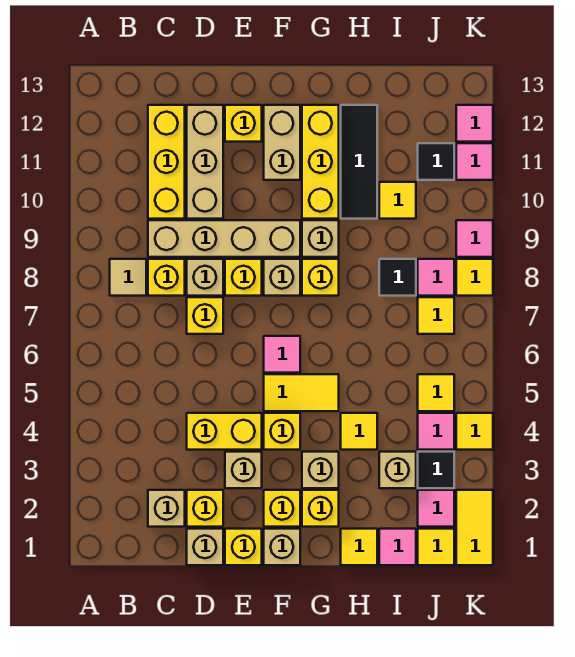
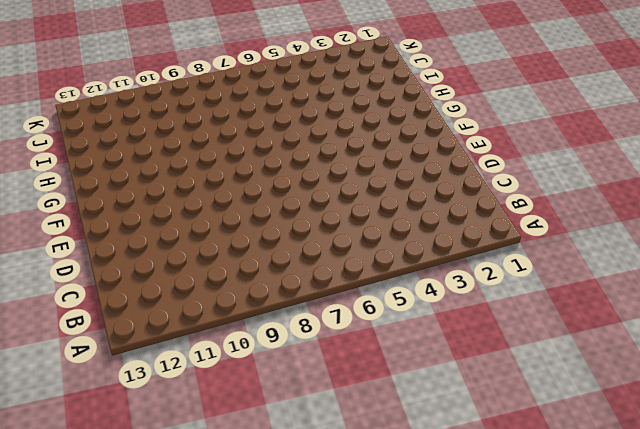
none -> tan tile B8 level 1
none -> tan brick C2 level 1
none -> yellow brick C8 level 1
none -> tan brick C9:F9 level 1

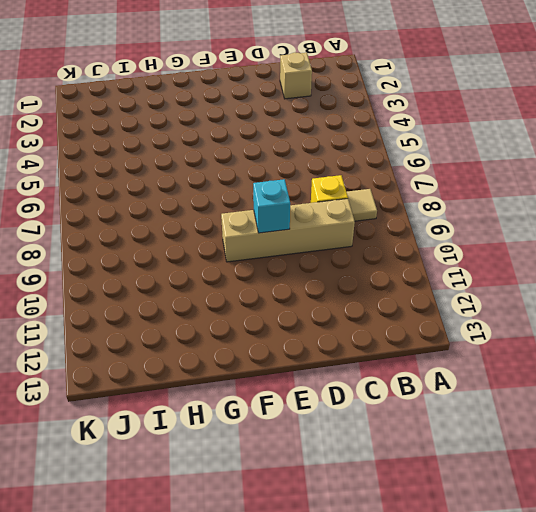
cyan brick E9 level 2 -> none
none -> yellow brick C10:C12 level 1
none -> tan brick D1 level 1
none -> yellow brick D2 level 1
none -> yellow brick D4:E4 level 1

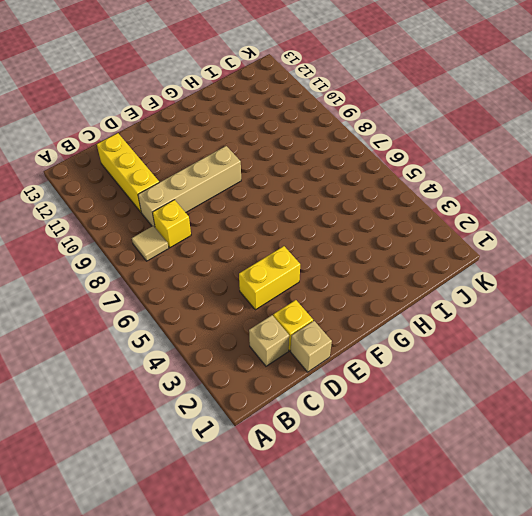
none -> yellow brick D7 level 1
none -> tan brick D8 level 1
none -> tan brick D10:D12 level 1
none -> yellow brick E1 level 1

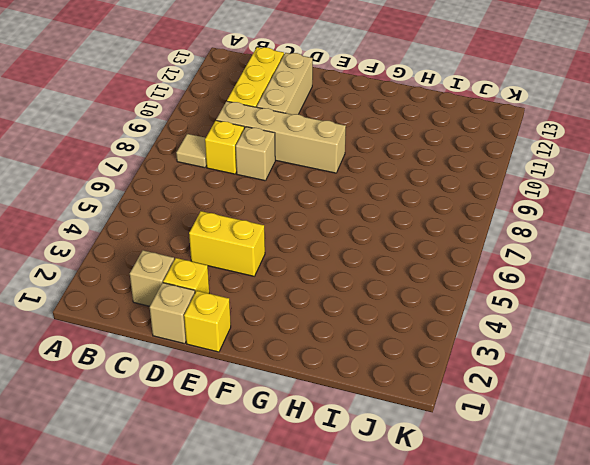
none -> yellow brick D7 level 1
none -> tan brick E3 level 1
none -> yellow brick E8 level 1
none -> yellow brick E12 level 1

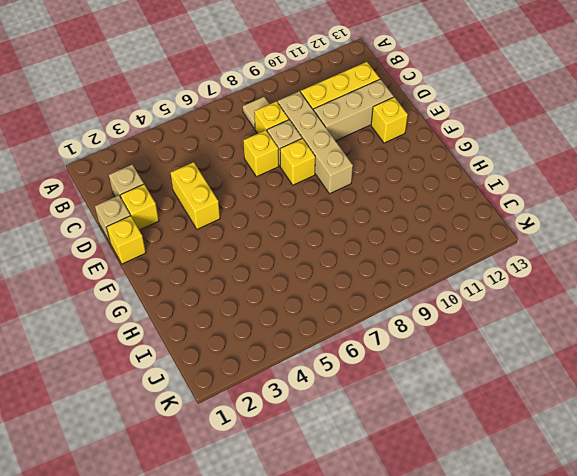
none -> tan brick E3 level 1
none -> tan brick F1 level 1
none -> yellow brick F2 level 1
none -> yellow brick F4 level 1

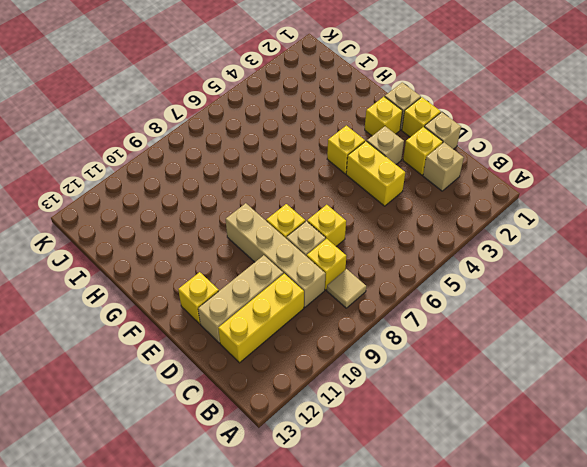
none -> yellow tile F5:G5 level 1
none -> pink tile F6 level 1
none -> tan brick F8 level 1
none -> tan brick F11:F12 level 1

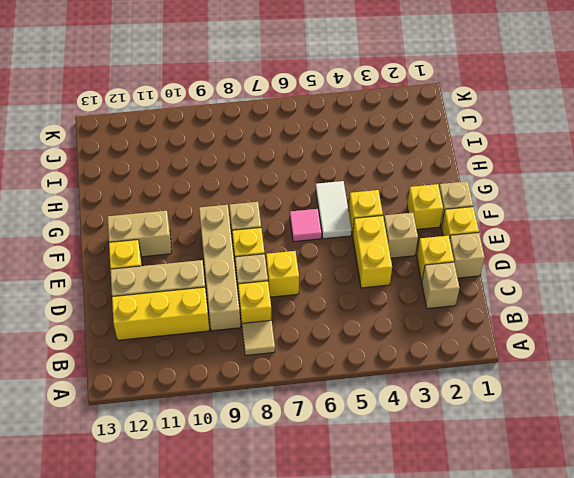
white tile F5:G5 level 1 -> yellow tile F5:G5 level 1
none -> yellow brick G2 level 1
none -> tan brick G3 level 1
none -> yellow brick G8 level 1
none -> tan brick G9 level 1

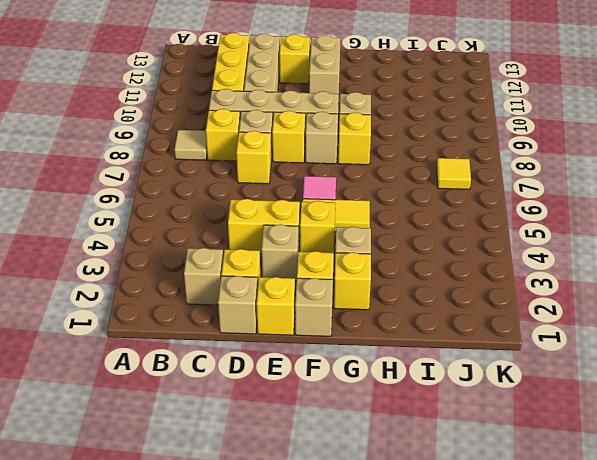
none -> yellow brick G10:G12 level 1
none -> yellow tile H1 level 1
none -> yellow tile H4 level 1
none -> black tile H10:H12 level 1

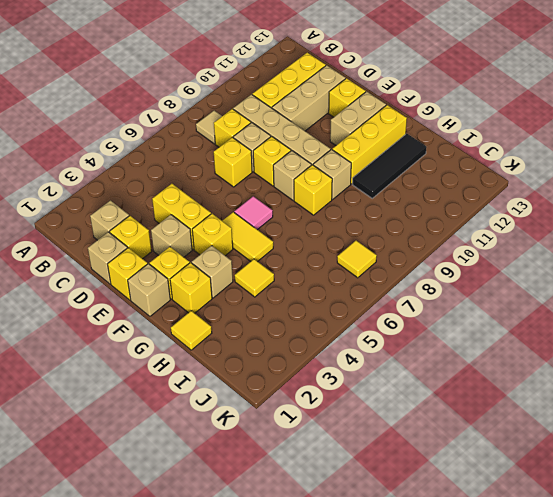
none -> pink tile I1 level 1
none -> tan brick I3 level 1
none -> black tile I8 level 1
none -> yellow tile I10 level 1

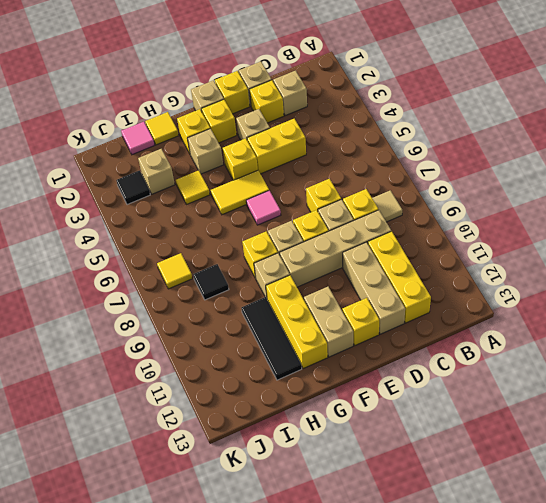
none -> yellow tile I10 level 1
none -> yellow tile J1 level 1
none -> pink tile J2 level 1
none -> pink tile J4 level 1

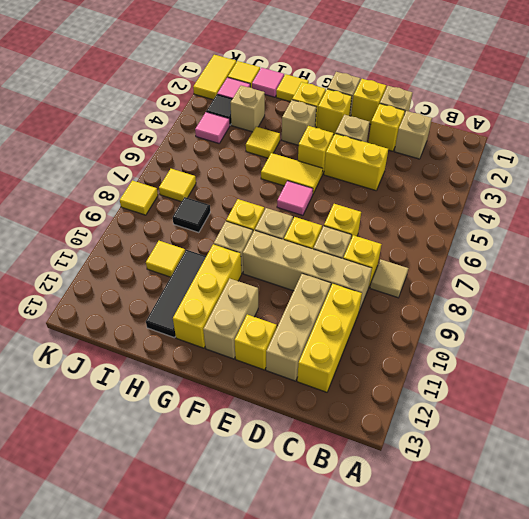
none -> yellow tile J5 level 1
none -> pink tile J8 level 1
none -> black tile J11 level 1
none -> yellow tile K4 level 1

